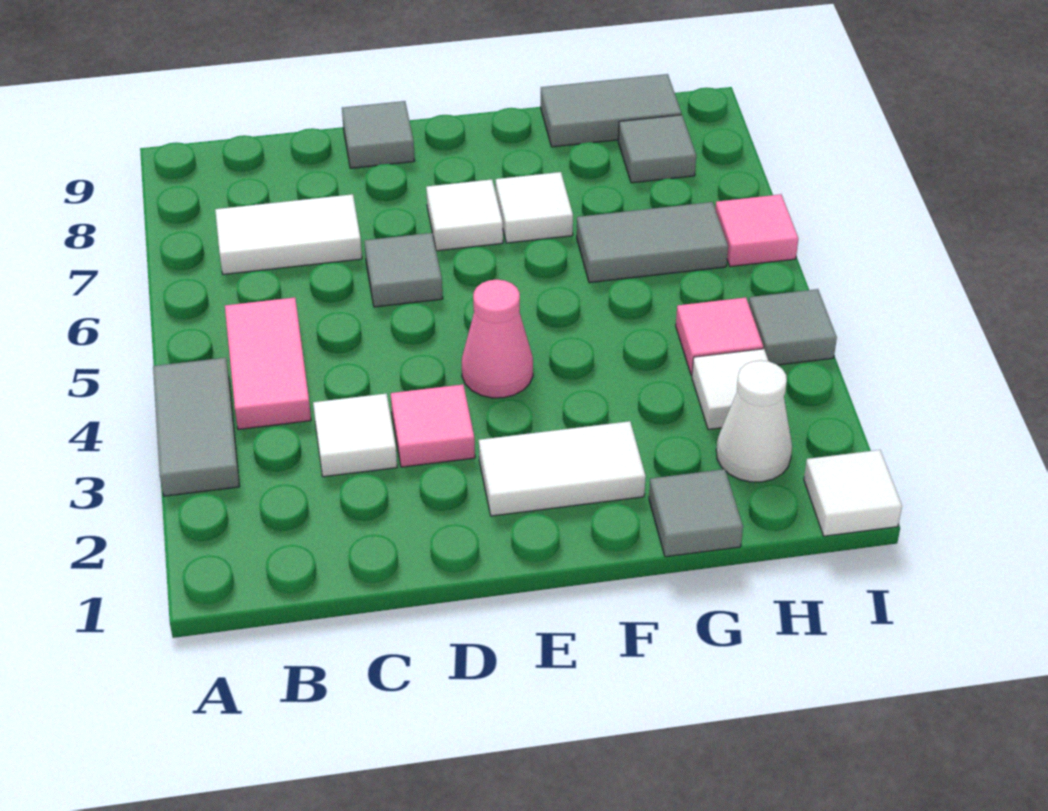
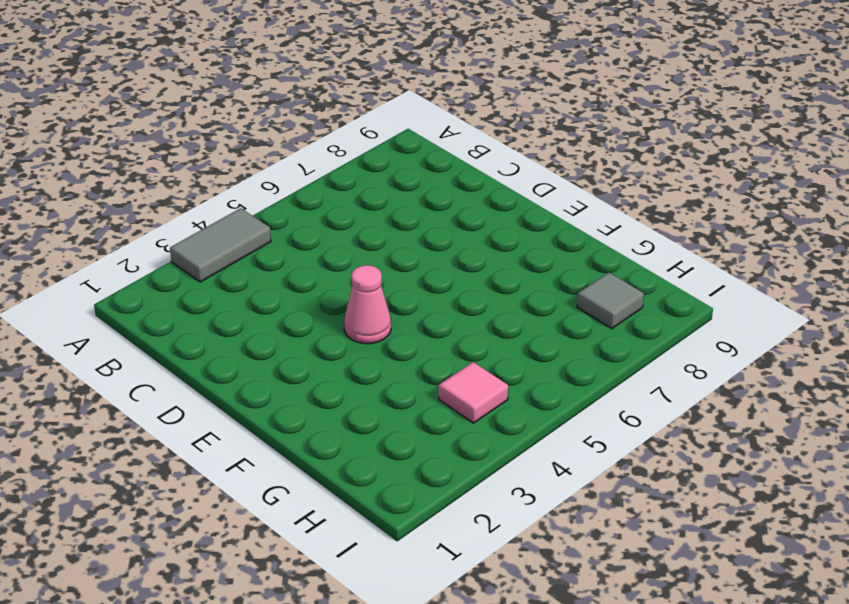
none -> pink tile B4:B5 level 1
none -> white tile B7:C7 level 1
none -> white tile C3 level 1

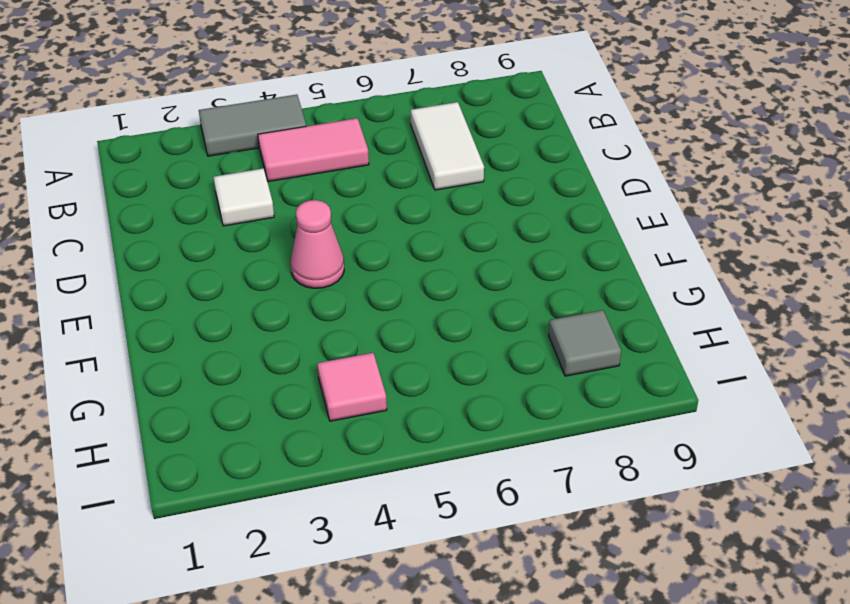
none -> pink tile D3 level 1
none -> grey tile D6 level 1
none -> grey tile D9 level 1

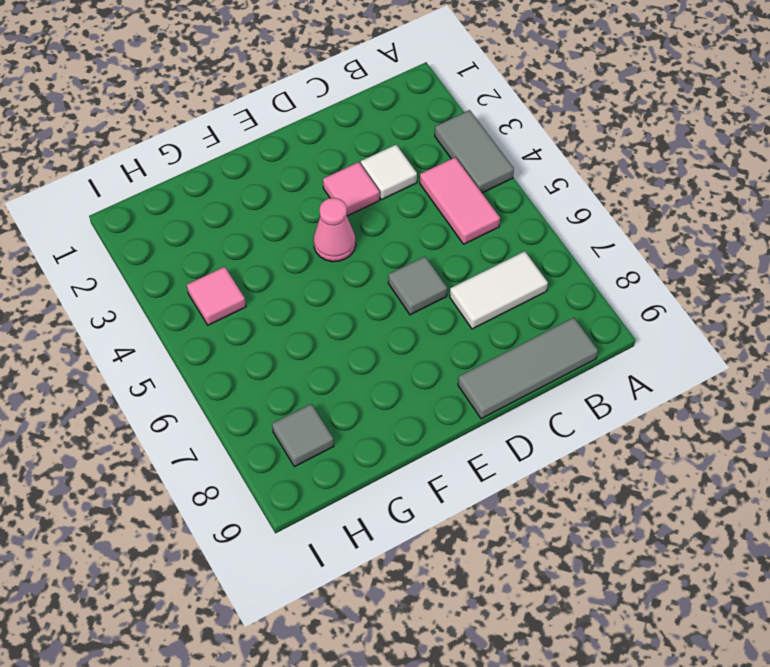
grey tile B9:D9 level 1 -> grey tile D9 level 1
none -> white tile E2:F2 level 1
none -> white tile E7 level 1
none -> white tile F7 level 1

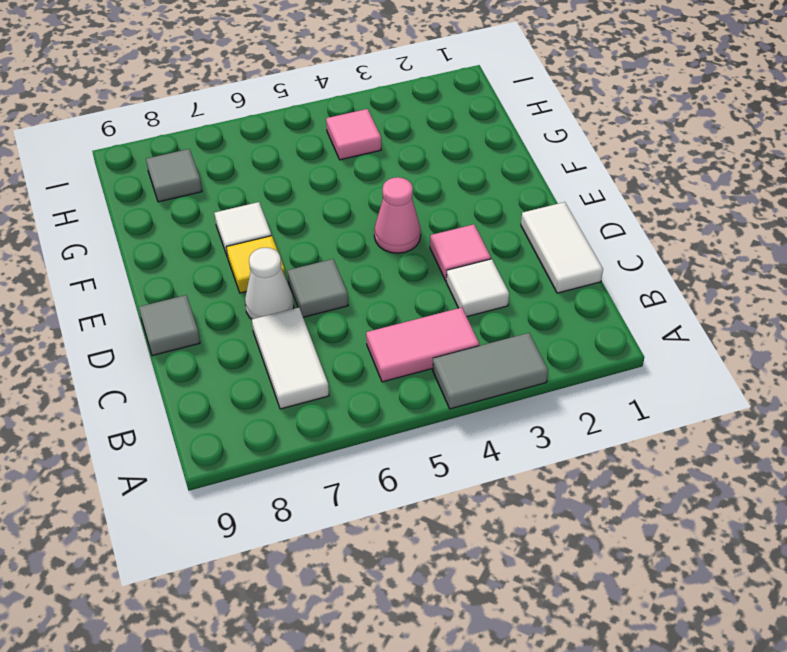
white tile C1:D1 level 1 -> white tile E2:F2 level 1
white cone D7 level 1 -> white cone H2 level 1
yellow tile E7 level 1 -> white tile E7 level 1
none -> grey tile G1 level 1
none -> grey tile G6:H6 level 1
none -> grey tile G9:H9 level 1

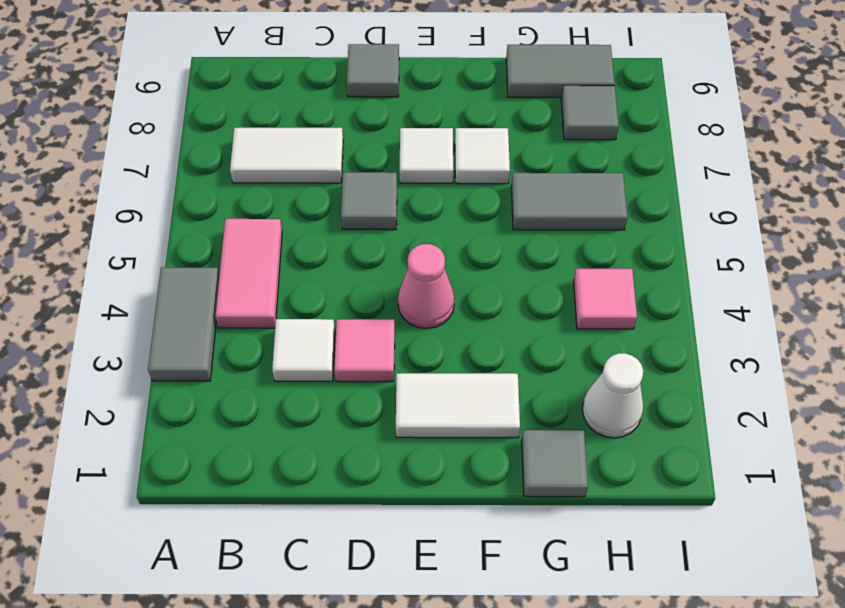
none -> white tile H3 level 1
none -> white tile I1 level 1
none -> grey tile I4 level 1

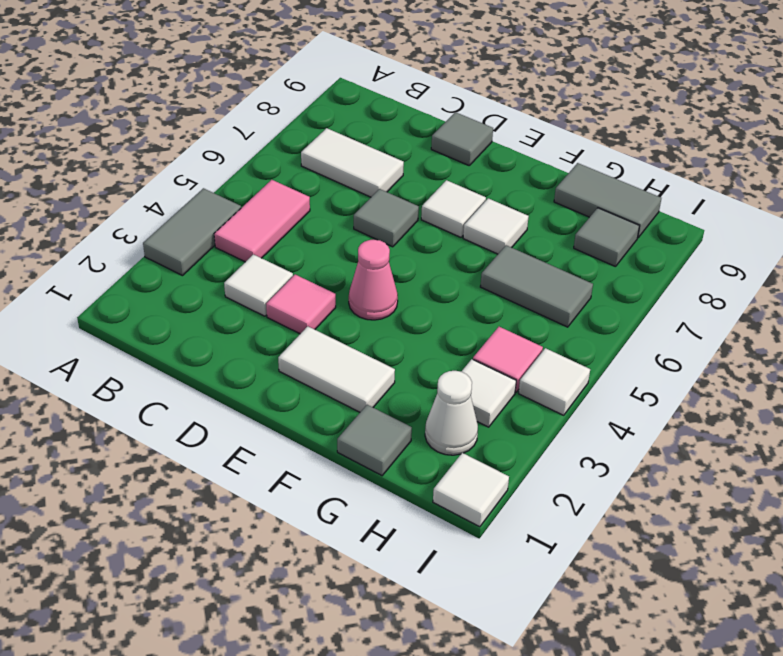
white tile I4 level 1 -> grey tile I4 level 1
none -> pink tile I6 level 1

